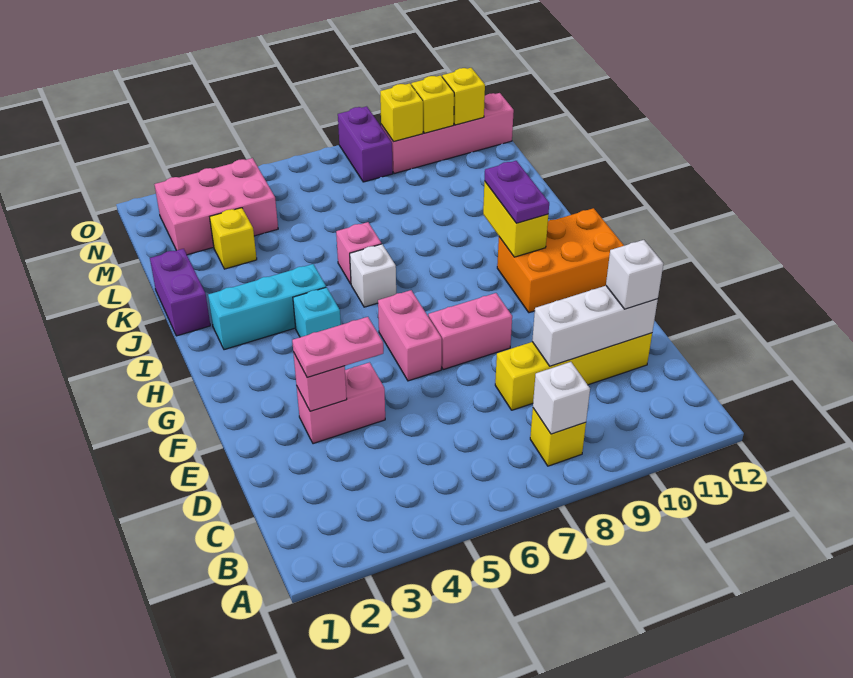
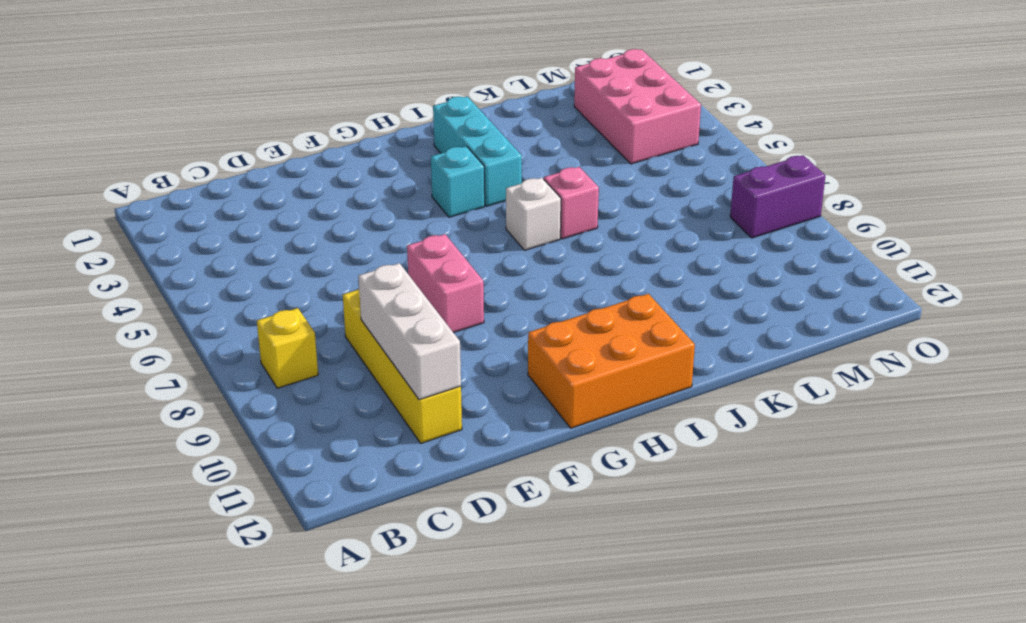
orange brick G11:I12 level 1 -> orange brick G10:H12 level 1
none -> pink brick E3:E4 level 1
none -> pink brick F6:G6 level 1
none -> purple brick J1:K1 level 1

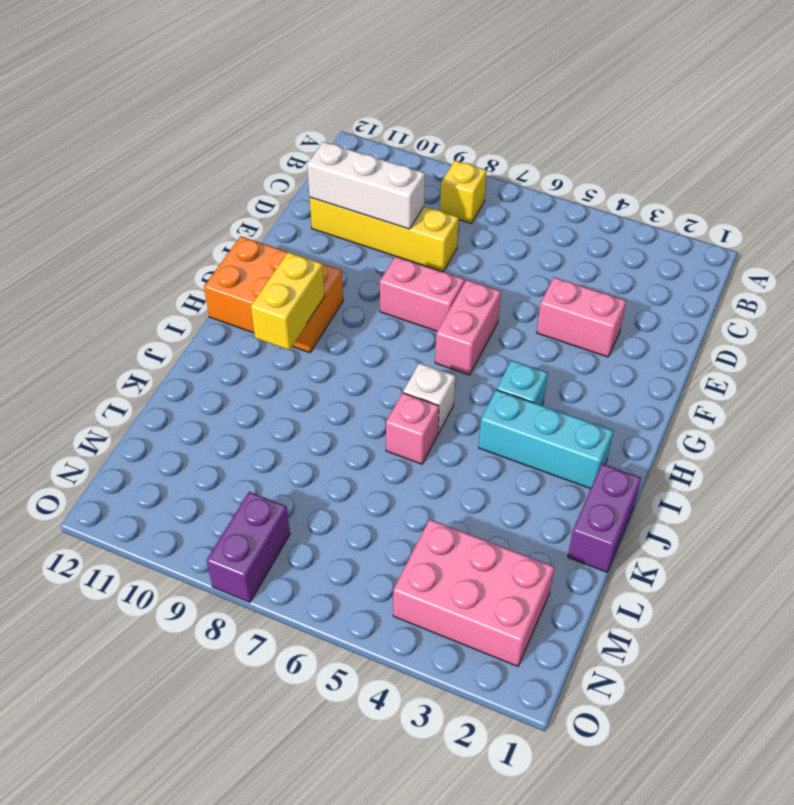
none -> yellow brick L3 level 1
none -> pink brick N9:N12 level 1
none -> white brick B8 level 2

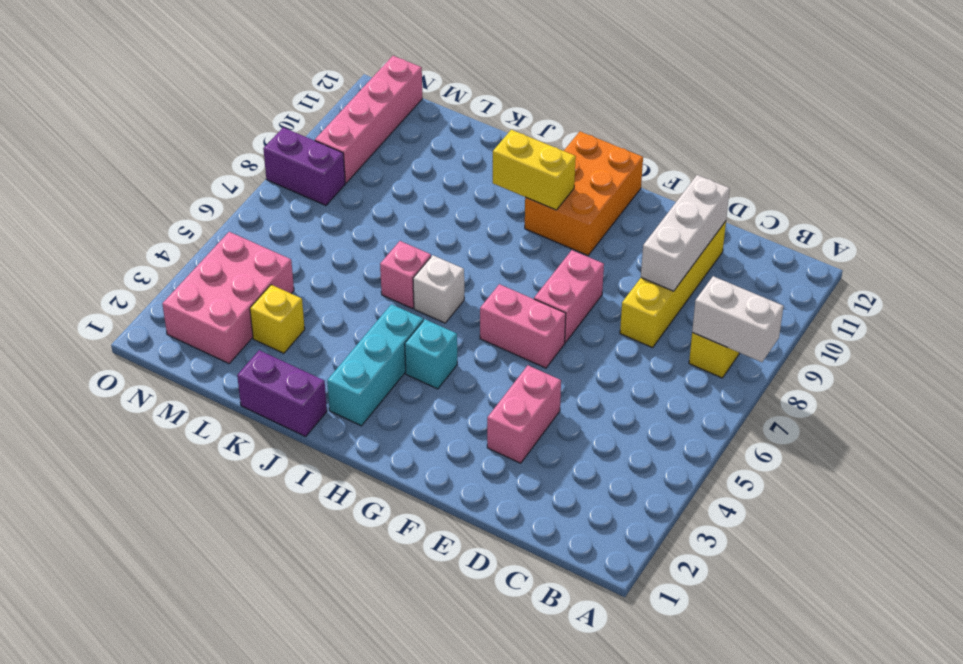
white brick A8:B8 level 2 -> white brick B8 level 2
none -> pink brick E3 level 2
none -> yellow brick N9 level 2
none -> yellow brick N10 level 2

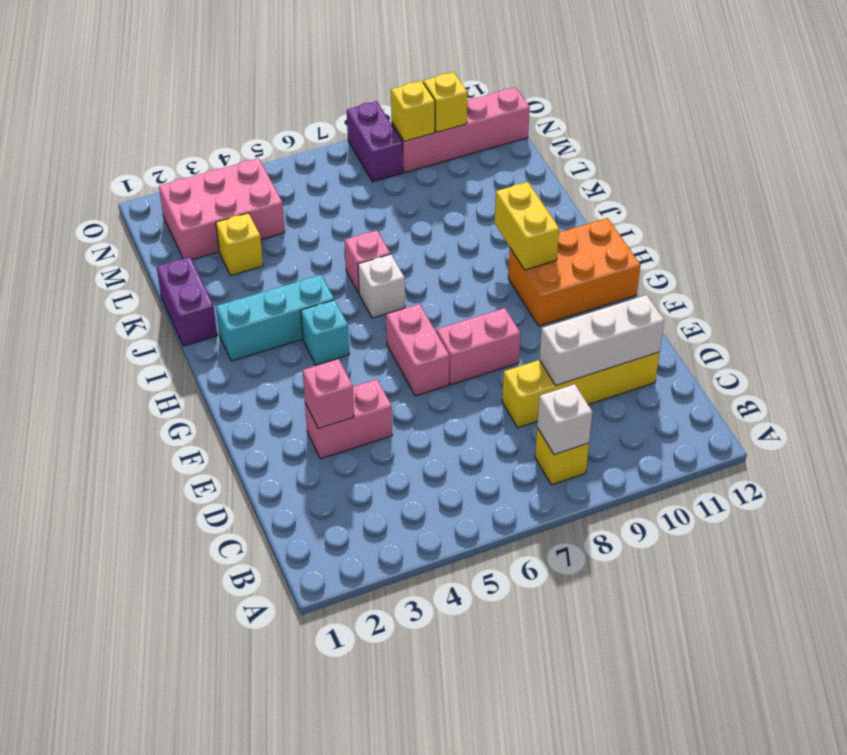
none -> yellow brick N11 level 2
none -> white brick D11 level 3
none -> pink plate E3:E4 level 3

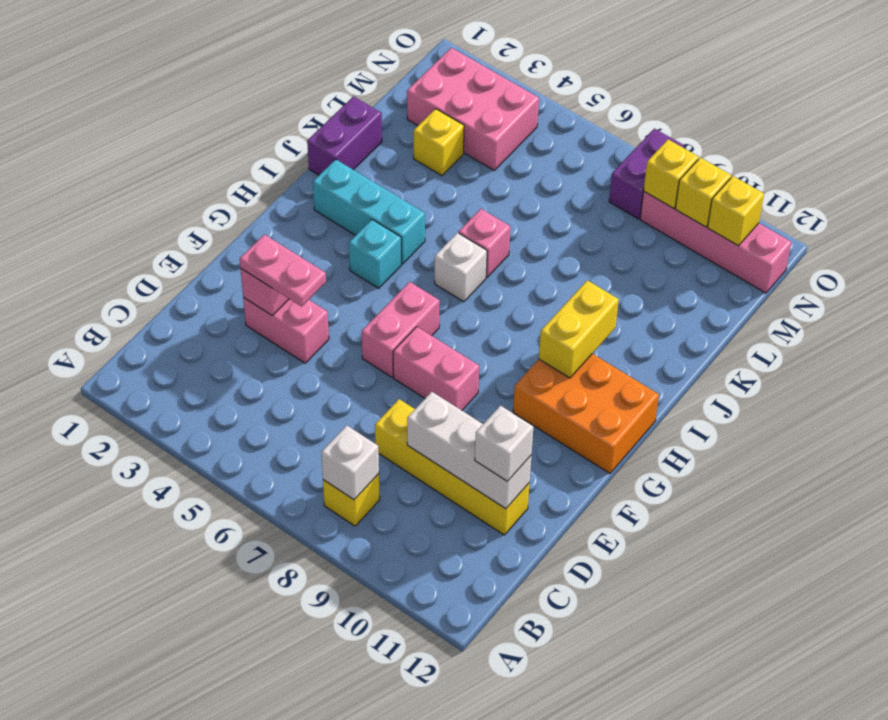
none -> purple plate H10:I10 level 3

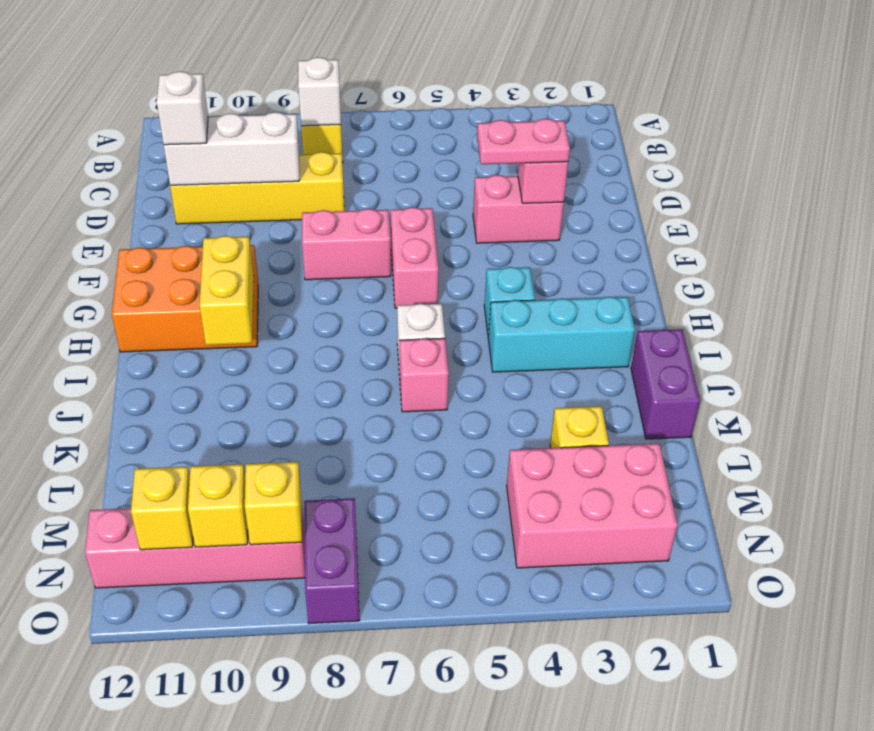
none -> purple plate H10:I10 level 3

